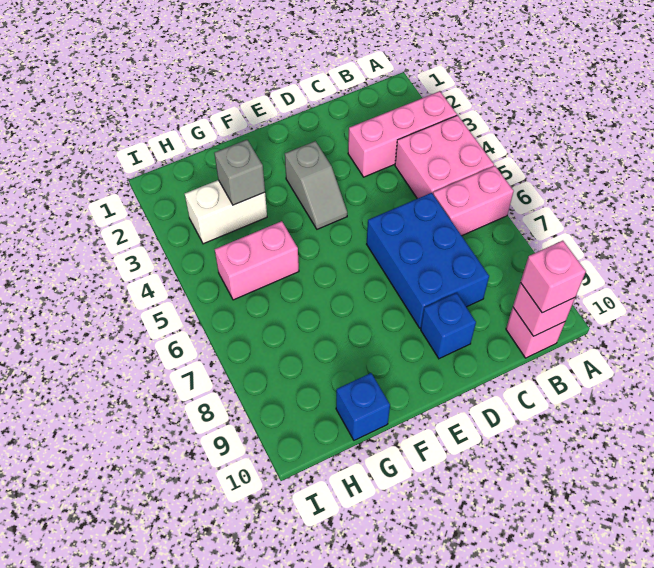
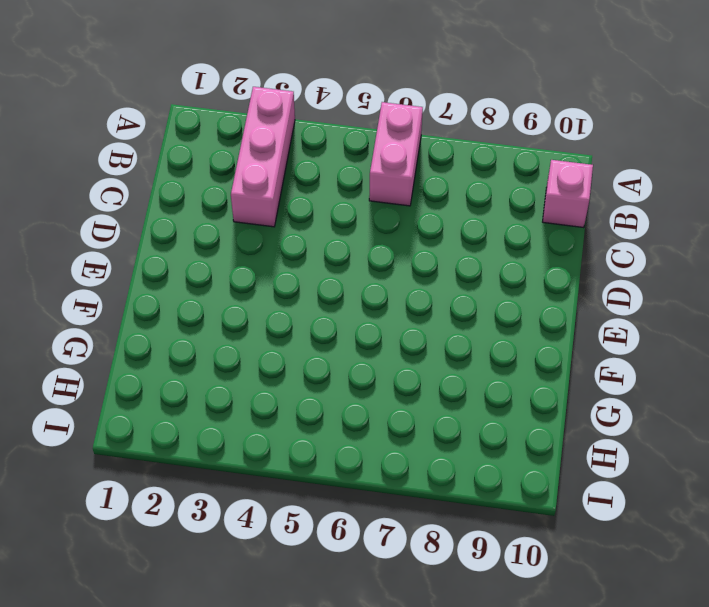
none -> pink brick A4:B5 level 1
none -> blue brick C6:D8 level 1
none -> blue brick D9 level 1

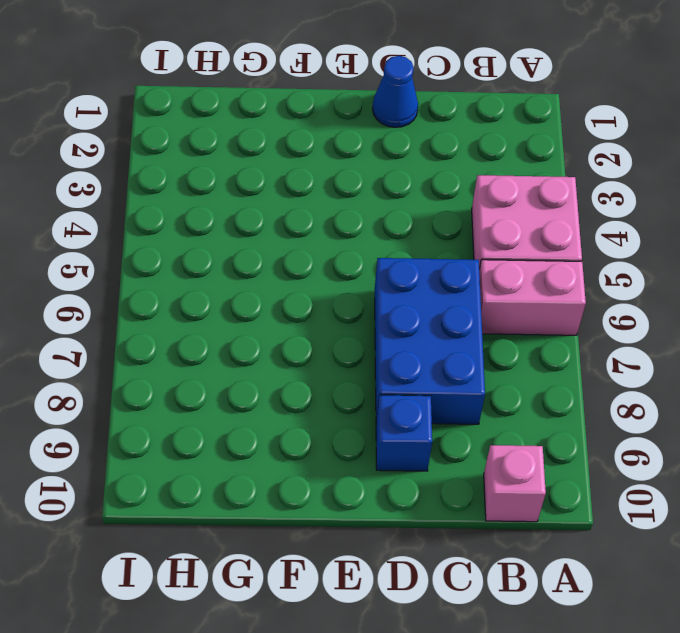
blue cone D1 level 1 -> none
none -> pink brick A3:C3 level 1
none -> grey slope E3:E4 level 1 top 3
none -> white brick G3:H3 level 1

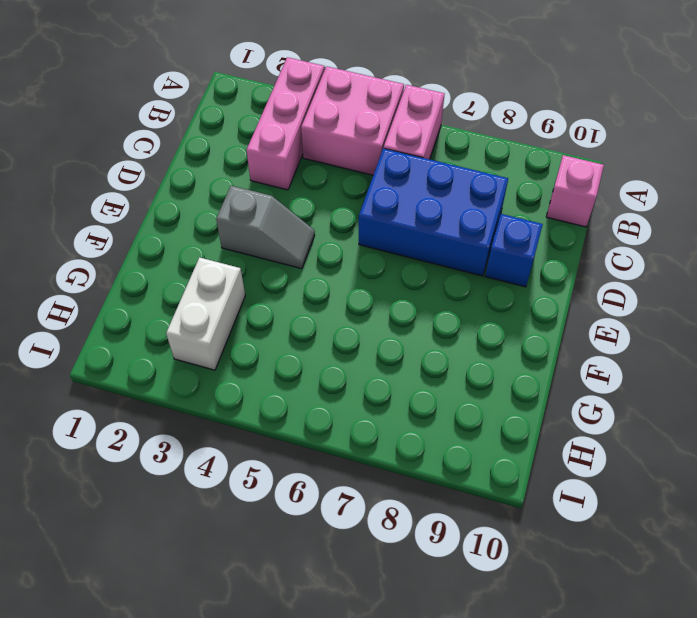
none -> pink brick G5:H5 level 1
none -> blue brick G10 level 1
none -> pink brick B10 level 2

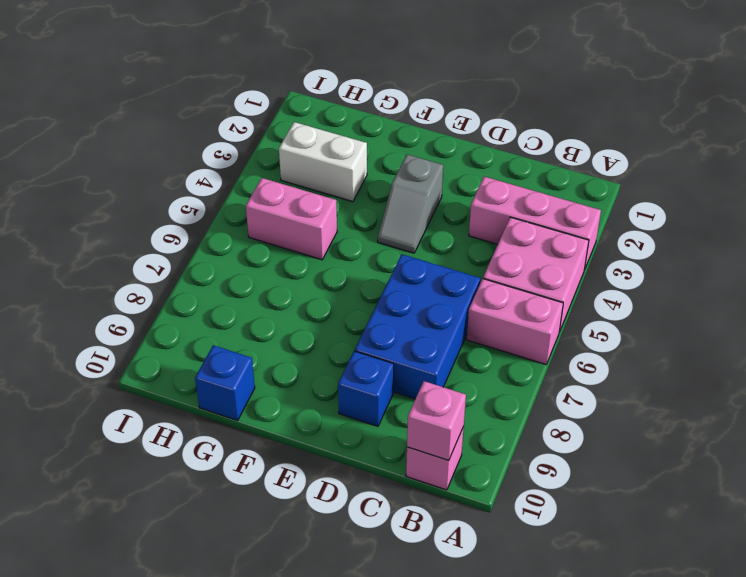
none -> grey brick G3 level 2
none -> pink brick B10 level 3

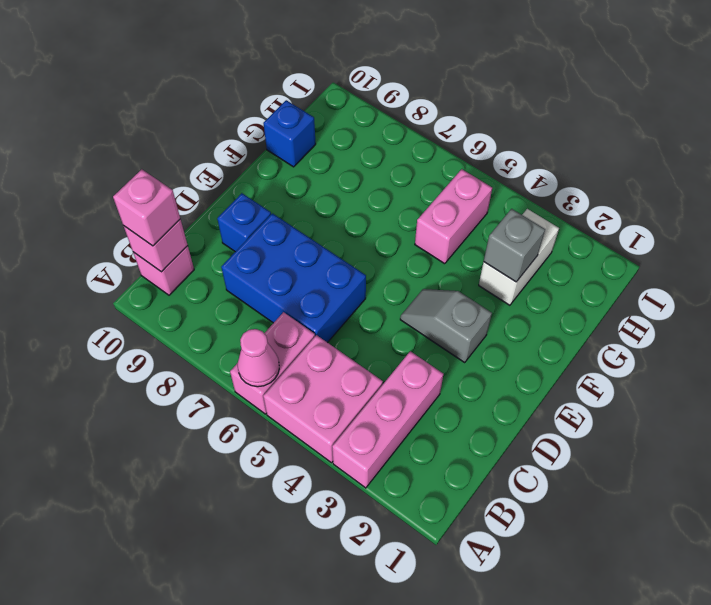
pink cone A6 level 2 -> none

